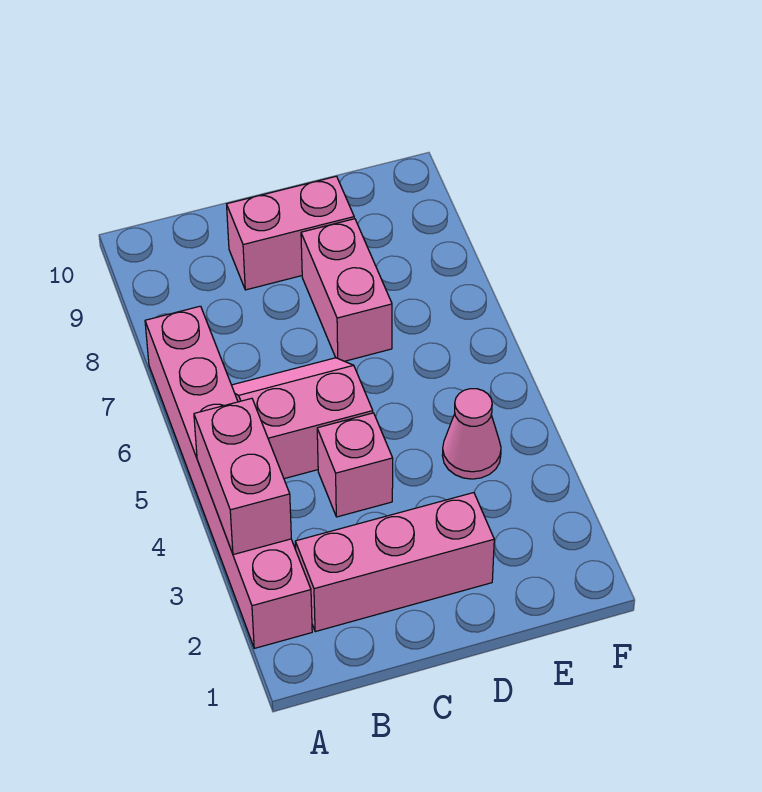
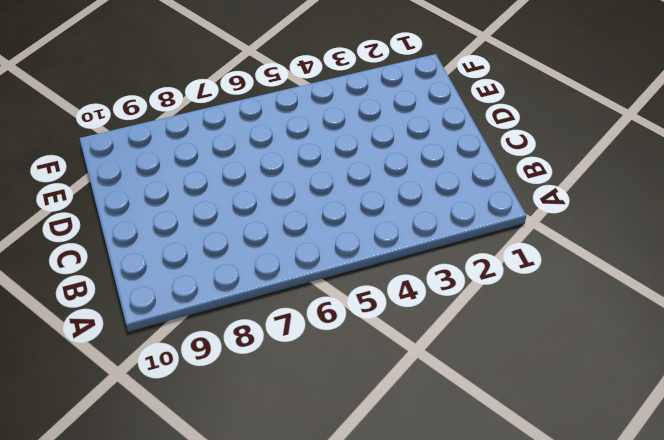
none -> pink brick A2:A7 level 1
none -> pink brick B2:D2 level 1

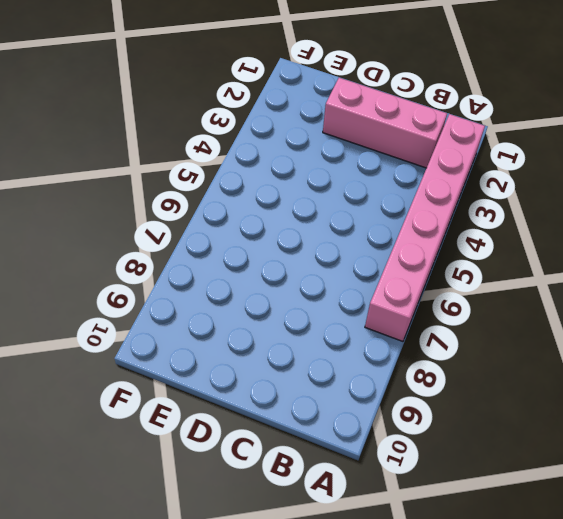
none -> pink slope B5:C6 level 1 top 5
none -> pink brick C4 level 1

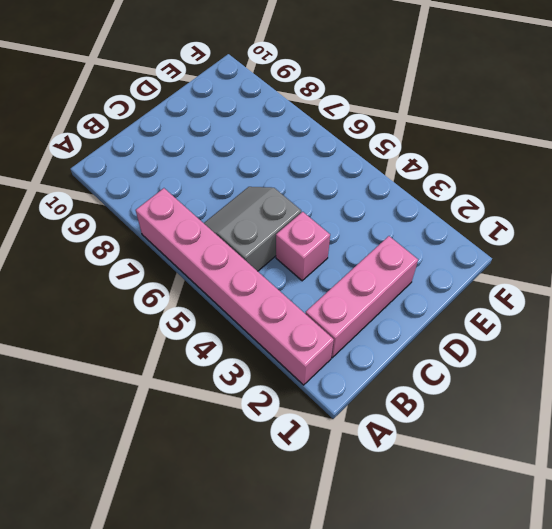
grey slope B5:C6 level 1 top 5 -> pink slope B5:C6 level 1 top 5
none -> pink brick C9:D9 level 1
none -> pink brick D7:D8 level 1

